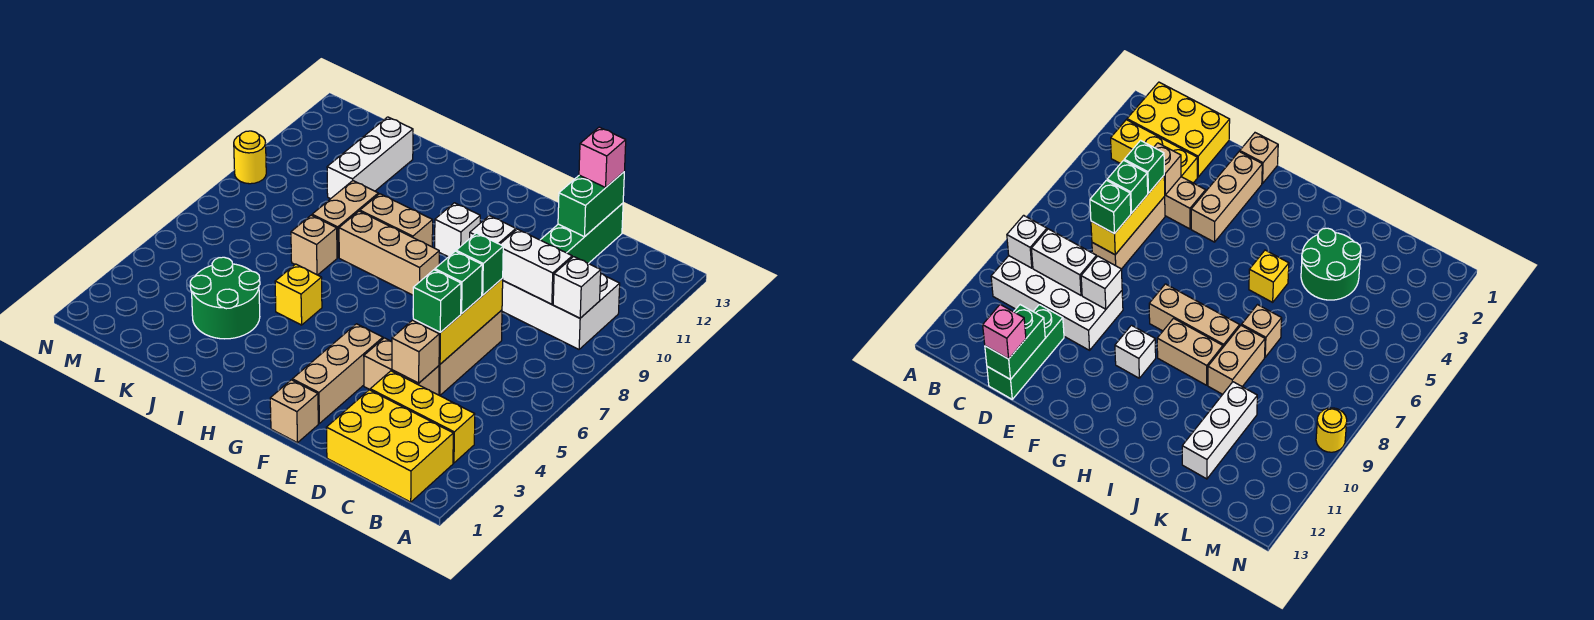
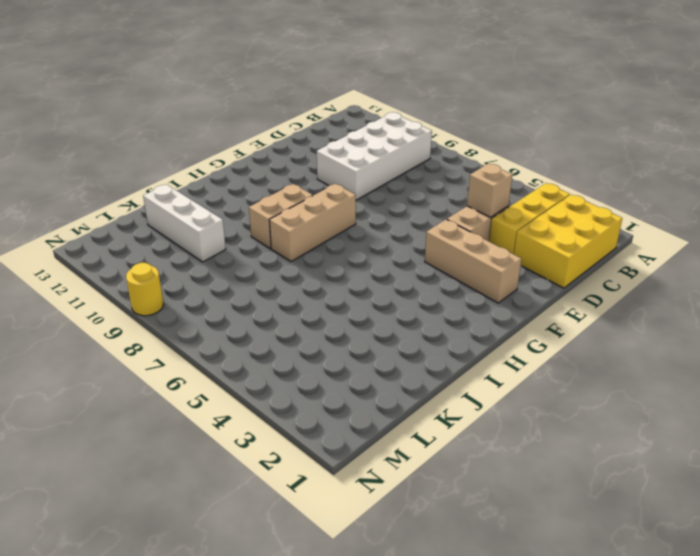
none -> tan brick D5:D7 level 1
none -> green brick D11:D13 level 1
none -> tan brick F1 level 1

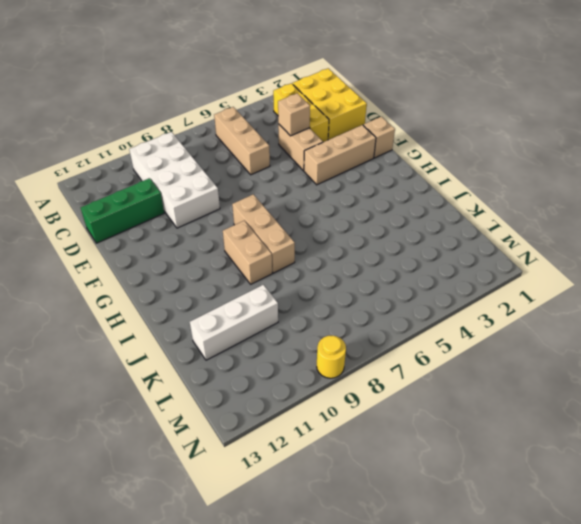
tan brick B6:D6 level 1 -> tan brick D5:D7 level 1
none -> white brick G10 level 1
none -> yellow brick I5 level 1
none -> green round brick J3:K4 level 1

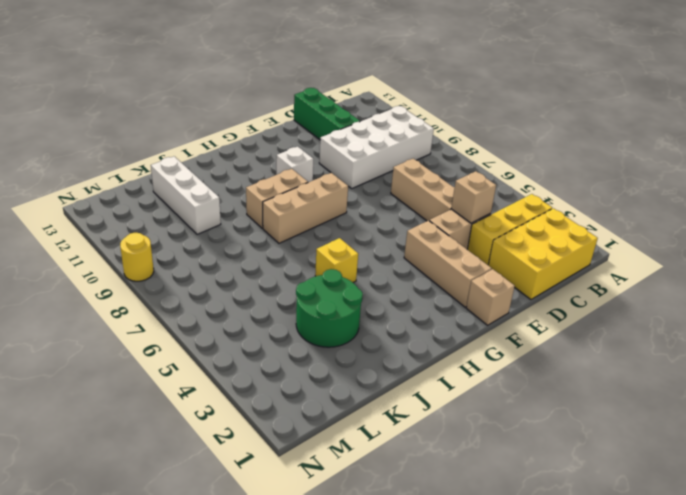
none -> tan brick J7 level 1
none -> tan brick J8:J9 level 1
none -> white brick B9 level 2

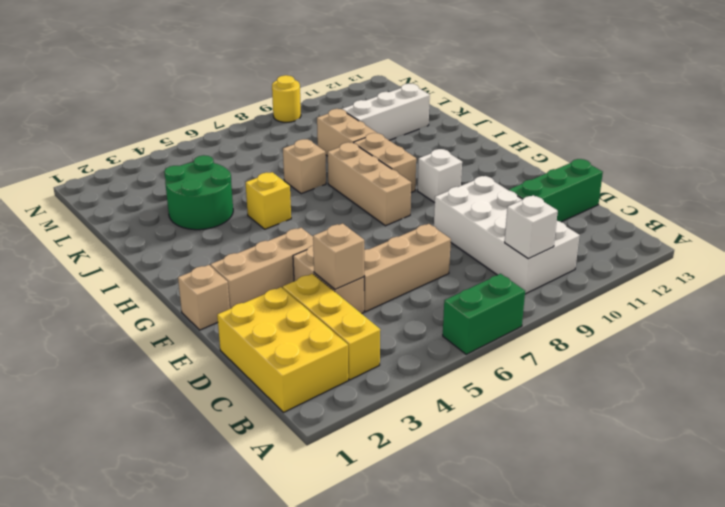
green brick A6:A7 level 1 -> green brick D12:D13 level 2
tan brick J9:K9 level 1 -> tan brick J8:J9 level 1
none -> white brick C9:D9 level 2
none -> yellow brick D5:D7 level 2
none -> white brick E9 level 2

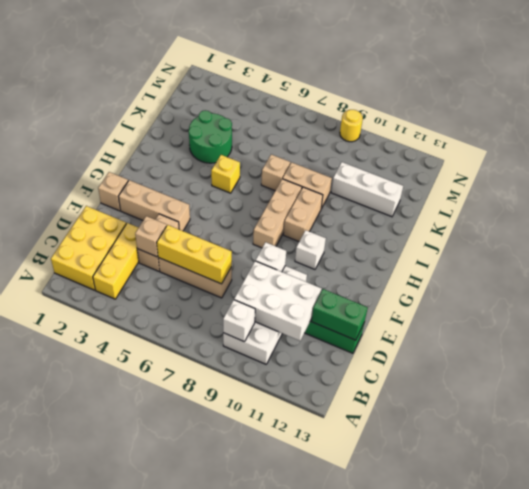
white brick C9:D11 level 2 -> white brick C9:D9 level 2
none -> green brick D5 level 3
none -> green brick D6 level 3
none -> green brick D7 level 3

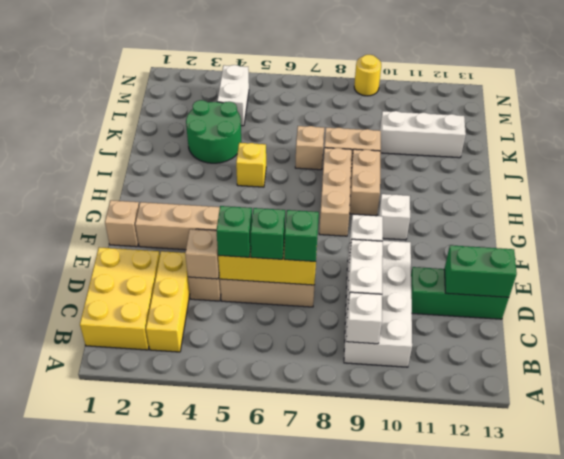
white brick L4:M4 level 1 -> none
none -> pink brick D13 level 3

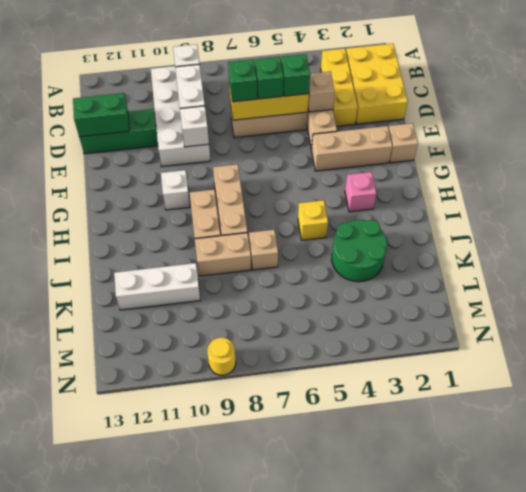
pink brick H3 level 1 -> pink brick D13 level 3

